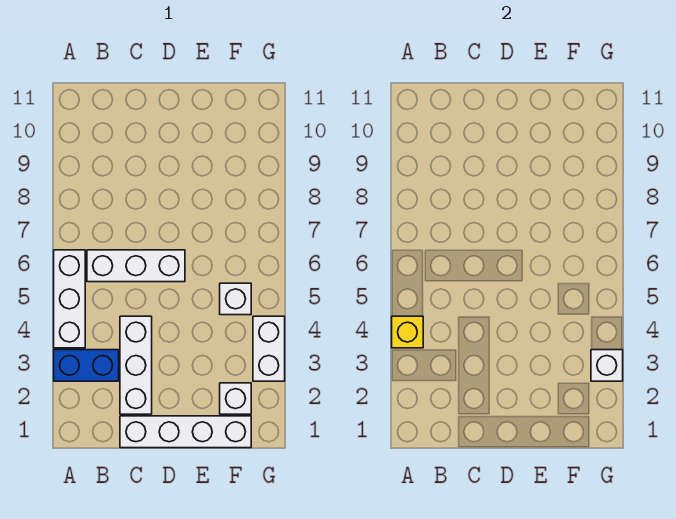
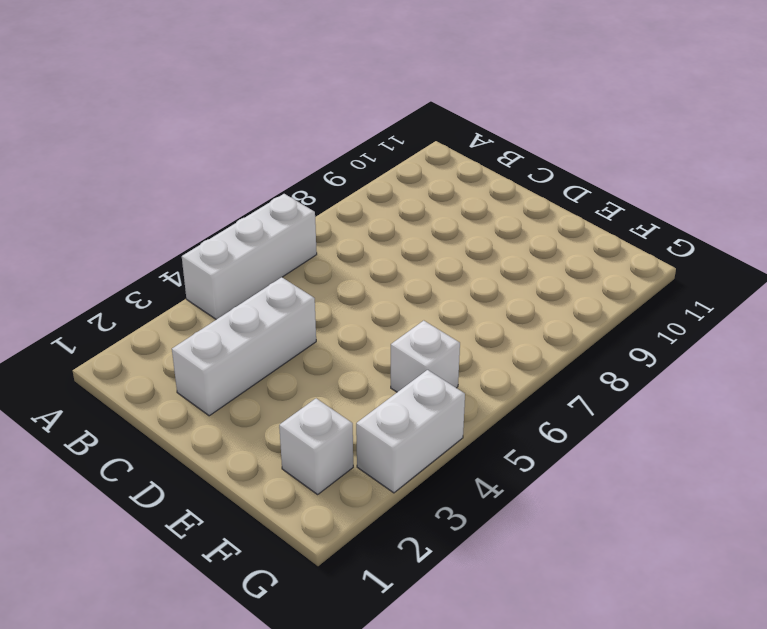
none -> blue brick A3:B3 level 1
none -> white brick B6:D6 level 1

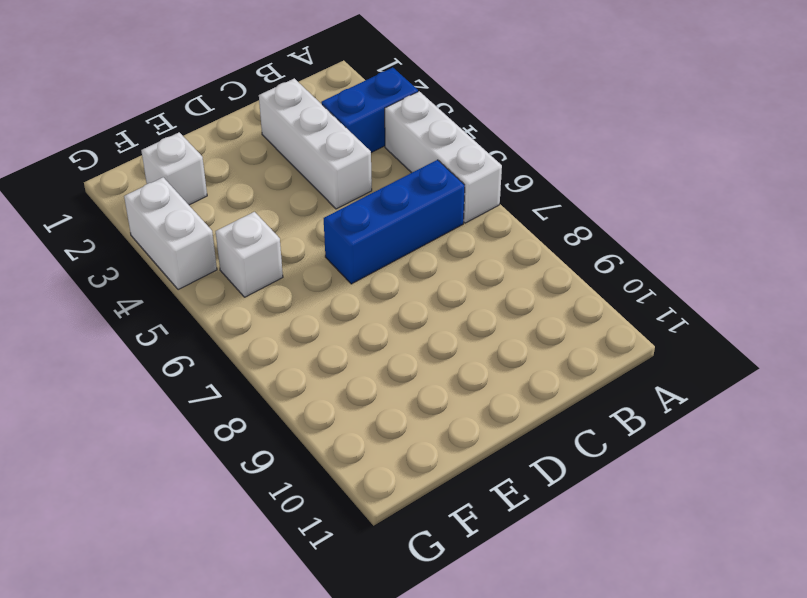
blue brick B6:D6 level 1 -> white brick B6:D6 level 1
none -> white brick C1:F1 level 1
none -> yellow brick A4 level 2

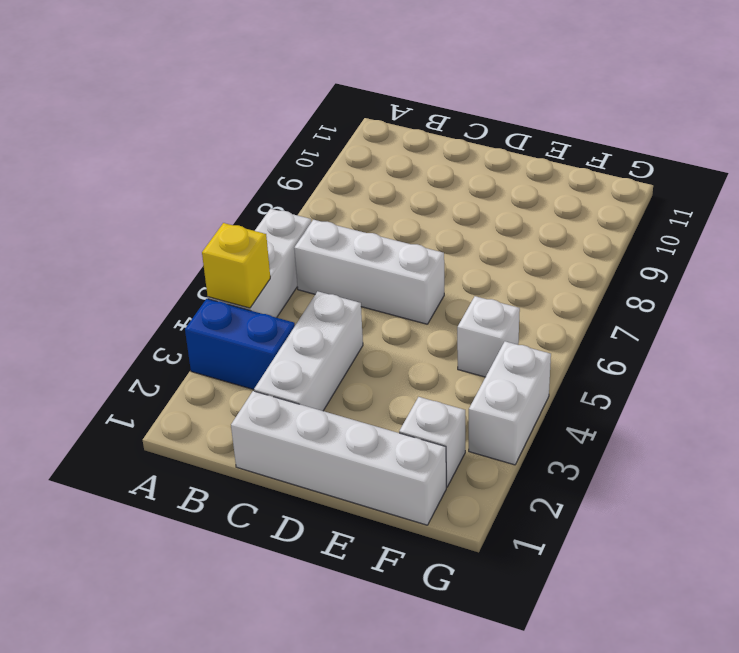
none -> white brick G3 level 2

